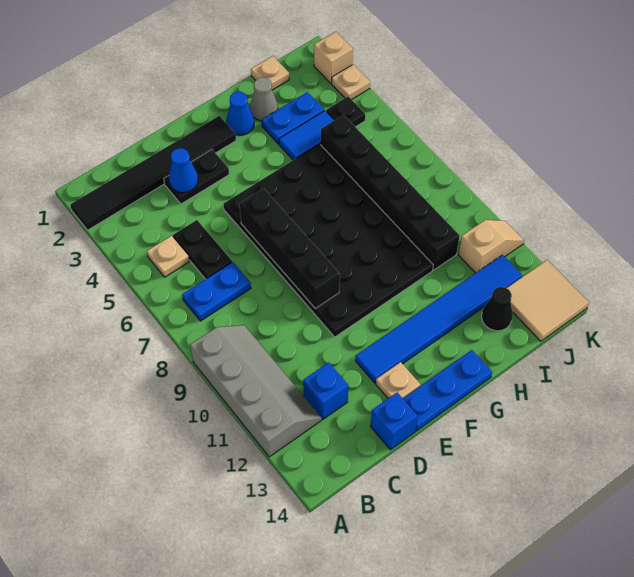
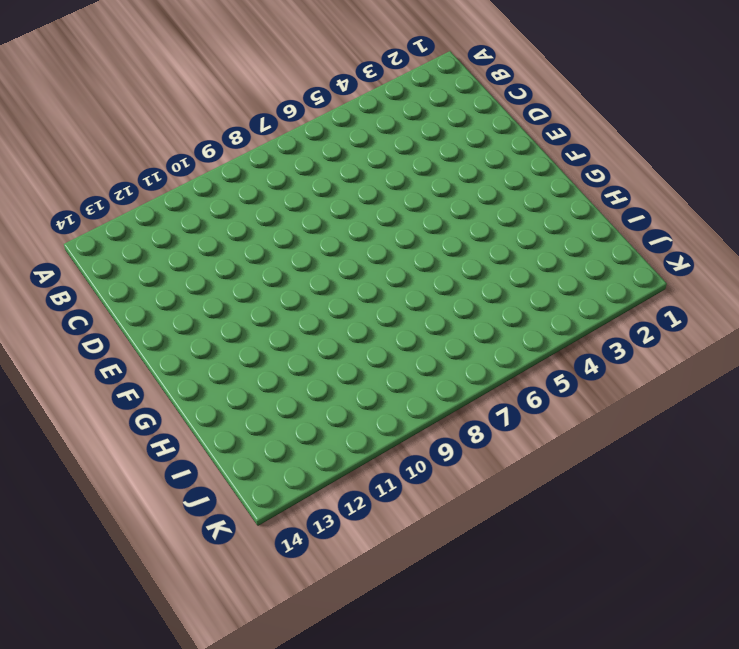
none -> black tile A2:F2 level 1
none -> grey slope A9:B12 level 1 top A
none -> tan plate B5 level 1

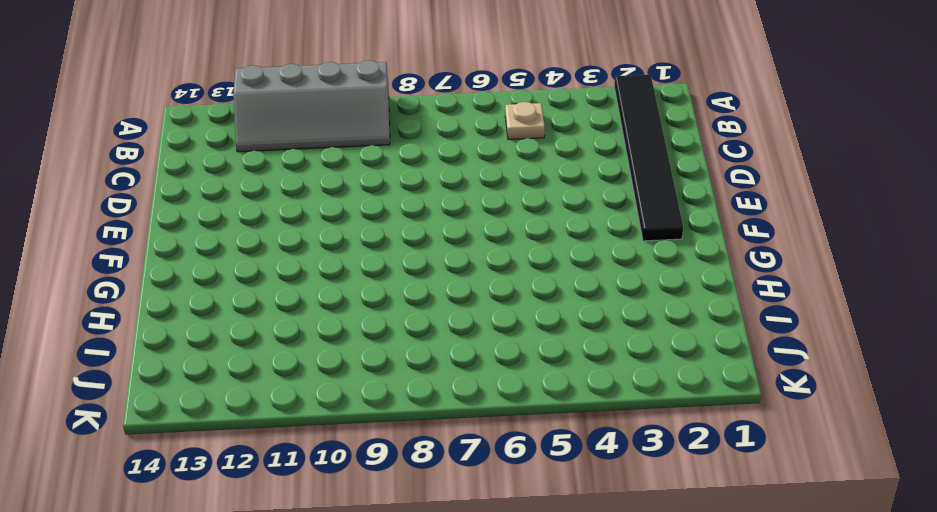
none -> blue plate B7:C7 level 1
none -> black plate C5:C6 level 1
none -> blue brick C12 level 1

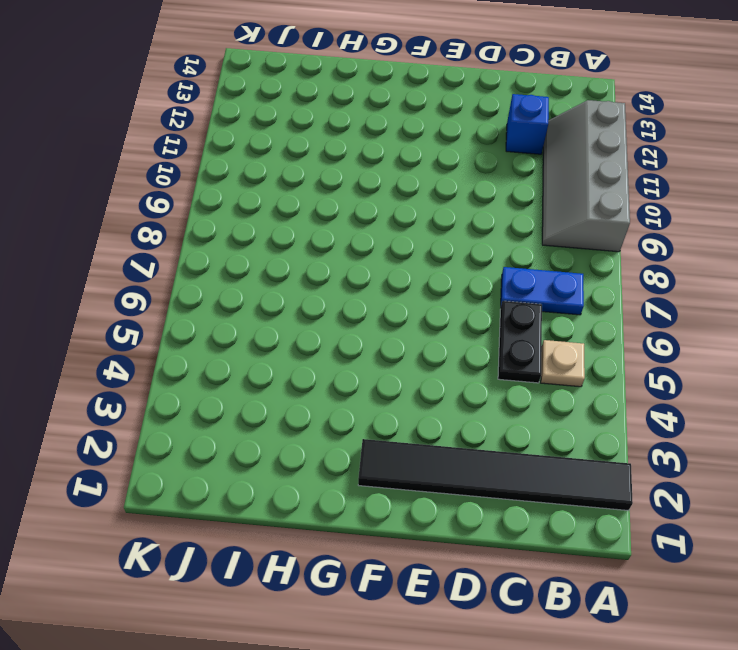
none -> black plate D3:E3 level 1
none -> blue brick D14 level 1
none -> black plate E5:H10 level 1

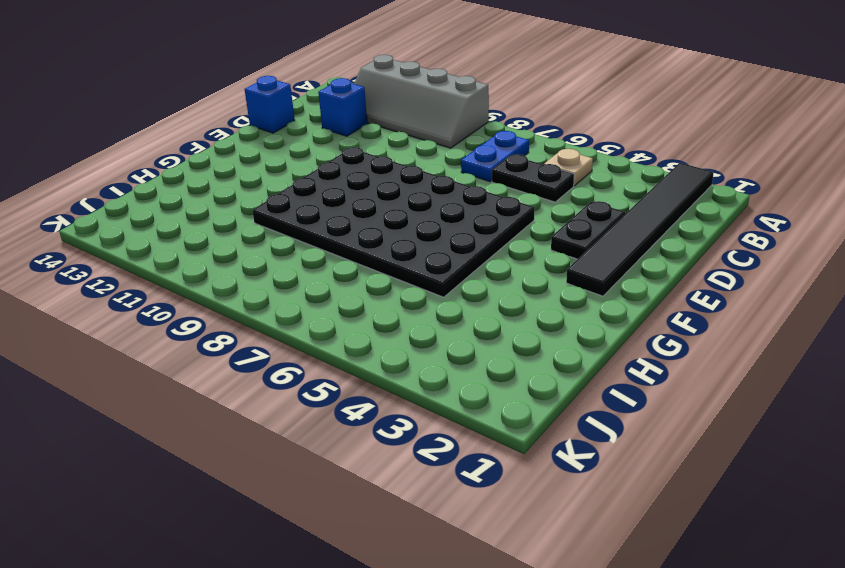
none -> blue tile E12:J12 level 1
none -> tan plate E13 level 1
none -> blue plate E14:G14 level 1

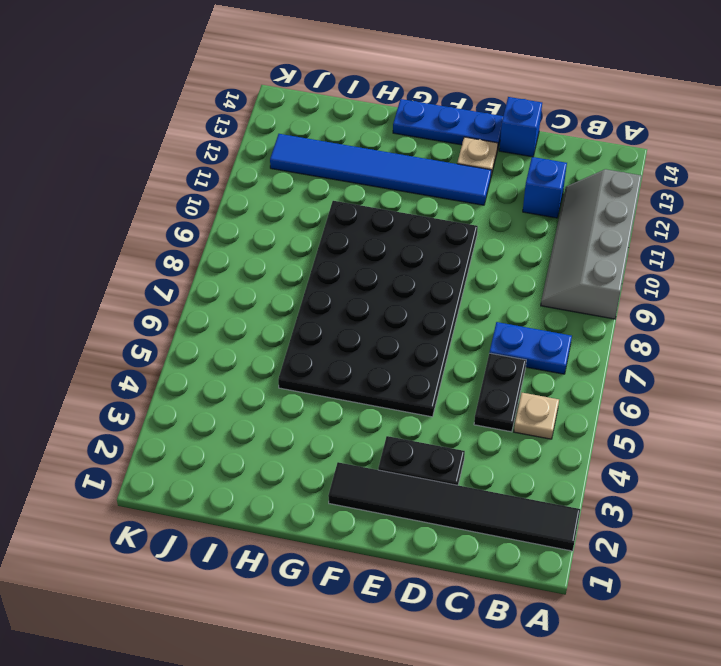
none -> blue cone G2 level 1
none -> grey cone H2 level 1
none -> blue plate H3:I3 level 1

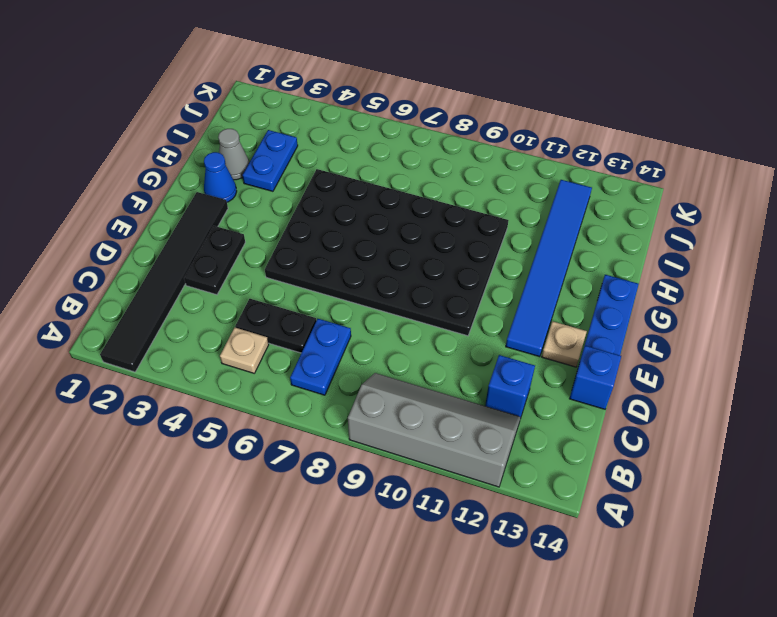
none -> blue tile H4:I4 level 1
none -> tan plate I1 level 1
none -> black brick I5:I10 level 1

